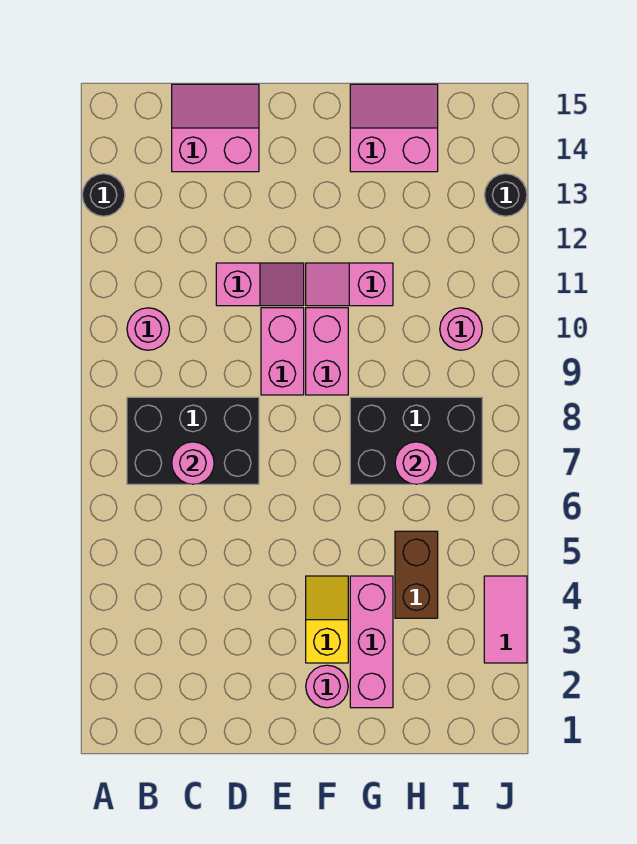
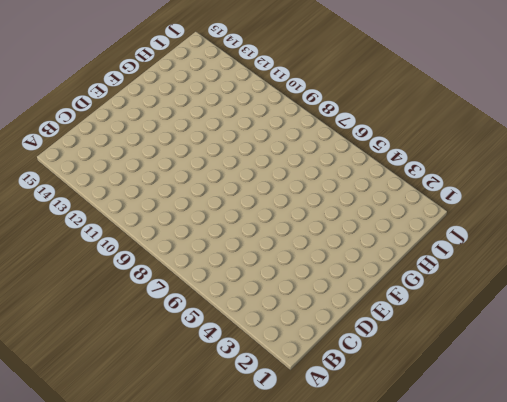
none -> black round brick A13 level 1
none -> black brick B7:D8 level 1
none -> pink round brick B10 level 1

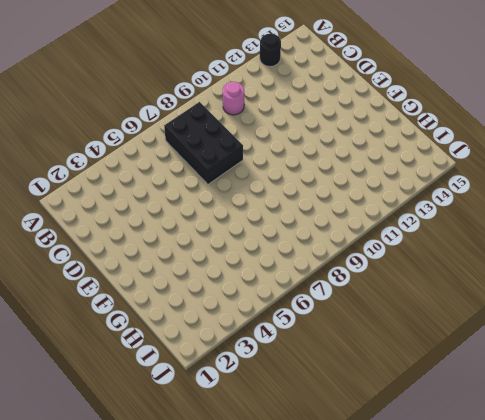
none -> pink slope C14:D15 level 1 top 14
none -> pink slope D11:E11 level 1 top D
none -> pink brick E9:E10 level 1

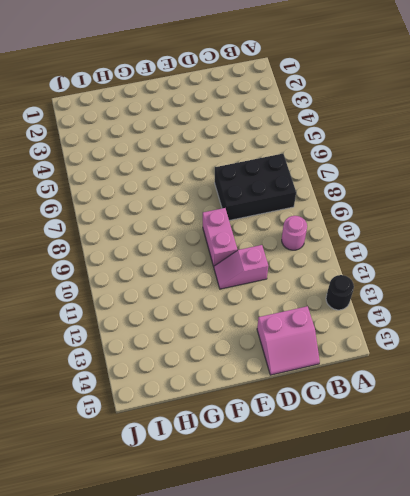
none -> pink round brick F2 level 1
none -> yellow slope F3:F4 level 1 top 3
none -> pink brick F9:F10 level 1

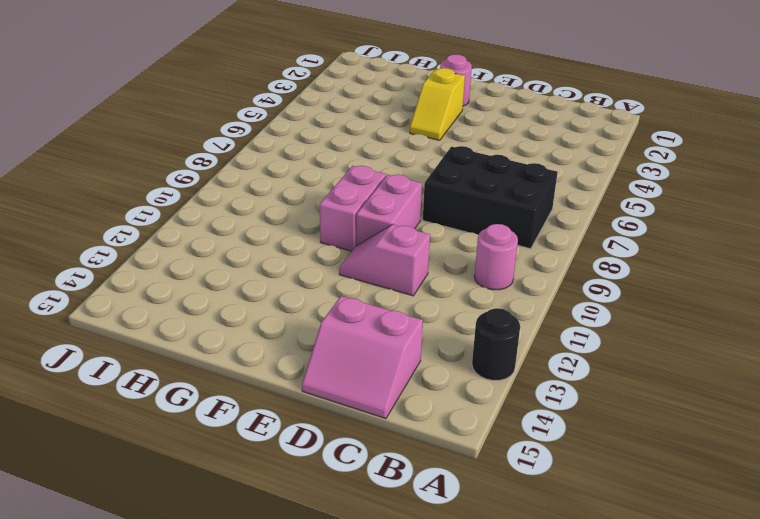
none -> pink slope F11:G11 level 1 top G
none -> pink brick G2:G4 level 1
none -> black brick G7:I8 level 1

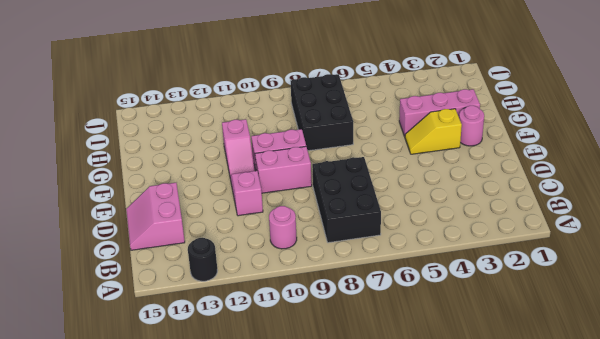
none -> pink slope G14:H15 level 1 top 14
none -> brown brick H4:H5 level 1
none -> pink round brick I10 level 1

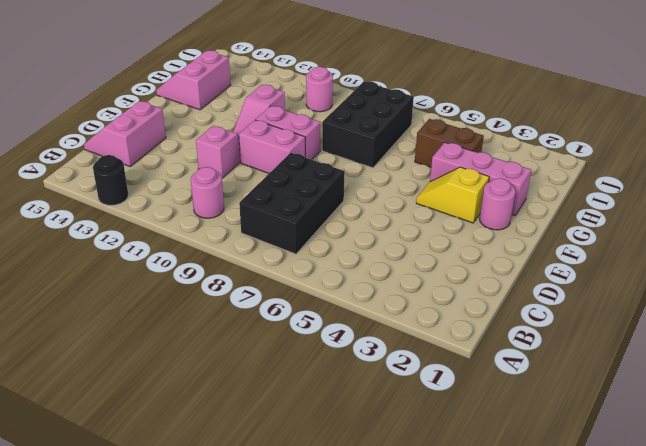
none -> pink tile J3:J4 level 1
none -> black round brick J13 level 1
none -> pink round brick C7 level 2

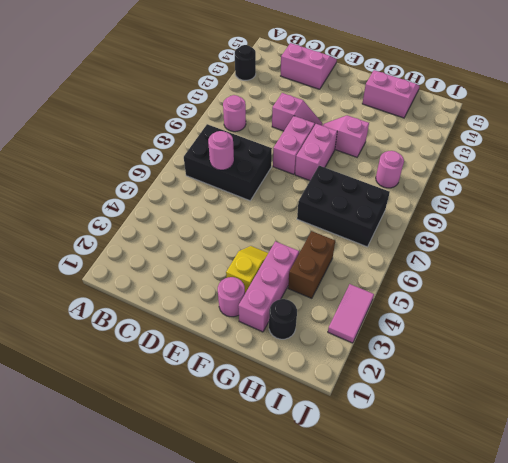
black round brick H2 level 1 -> black round brick J13 level 1
none -> pink round brick H7 level 2

